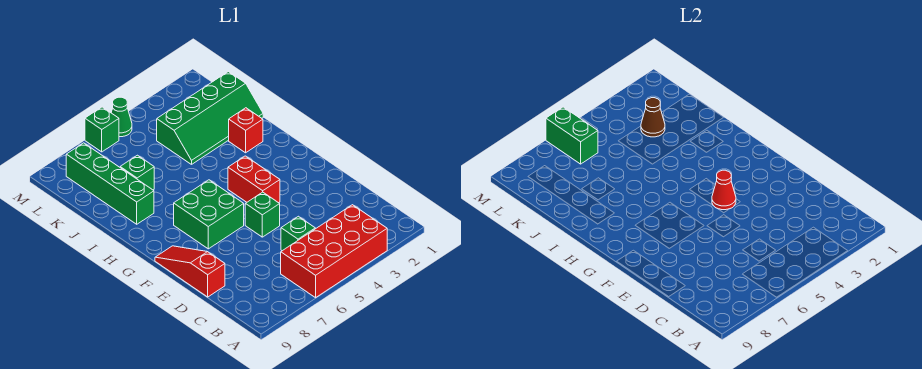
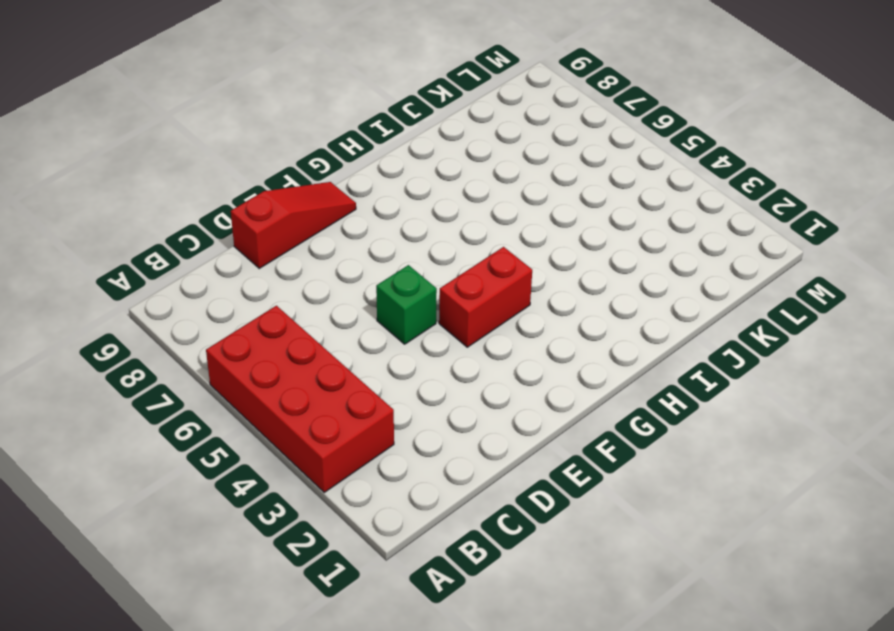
none -> green brick C5 level 1
none -> green brick F6:G7 level 1
none -> red brick I2 level 1

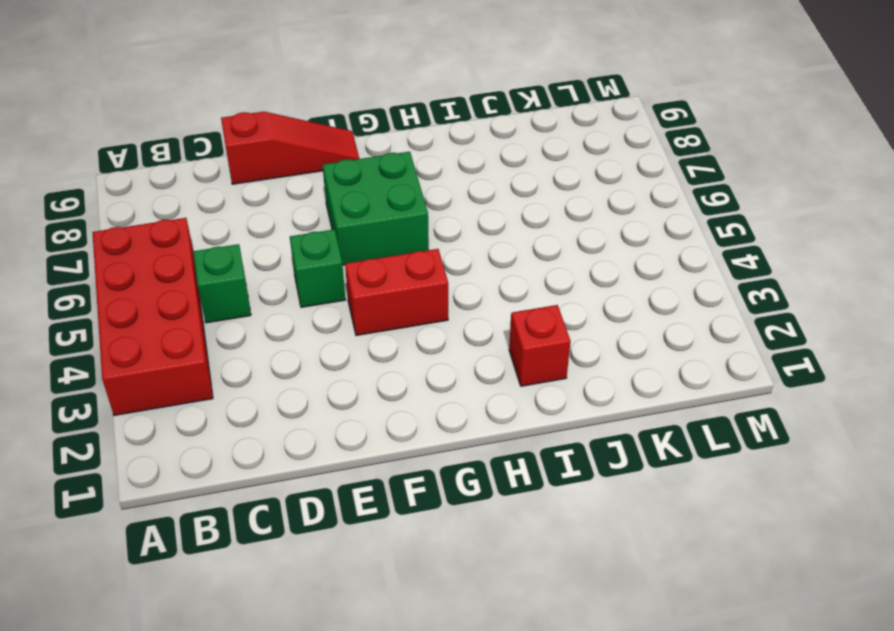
none -> green brick I8:L8 level 1
none -> green slope J1:K4 level 1 top K
none -> green brick J7 level 1

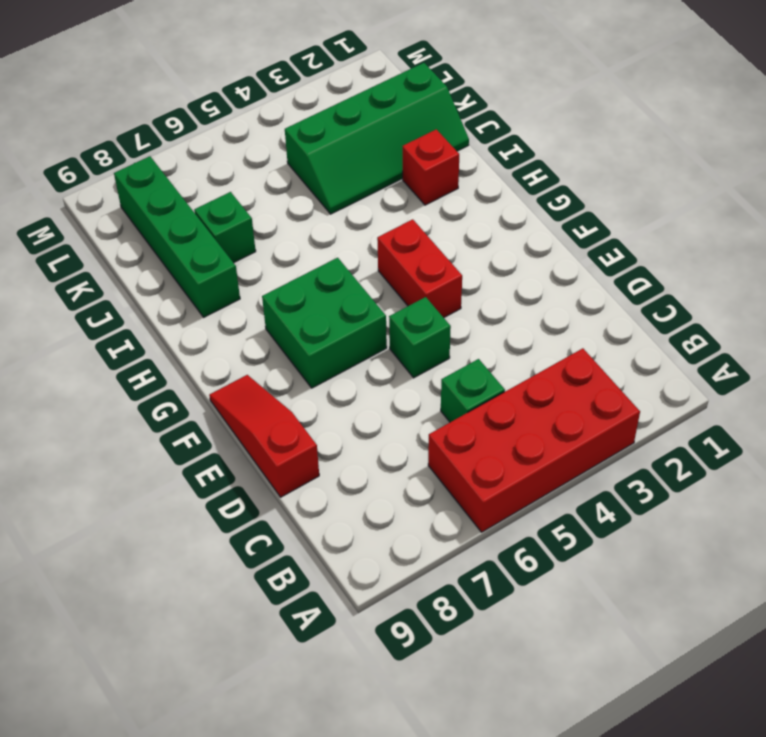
none -> green cone M5 level 1
none -> green brick M6 level 1
none -> red cone F4 level 2

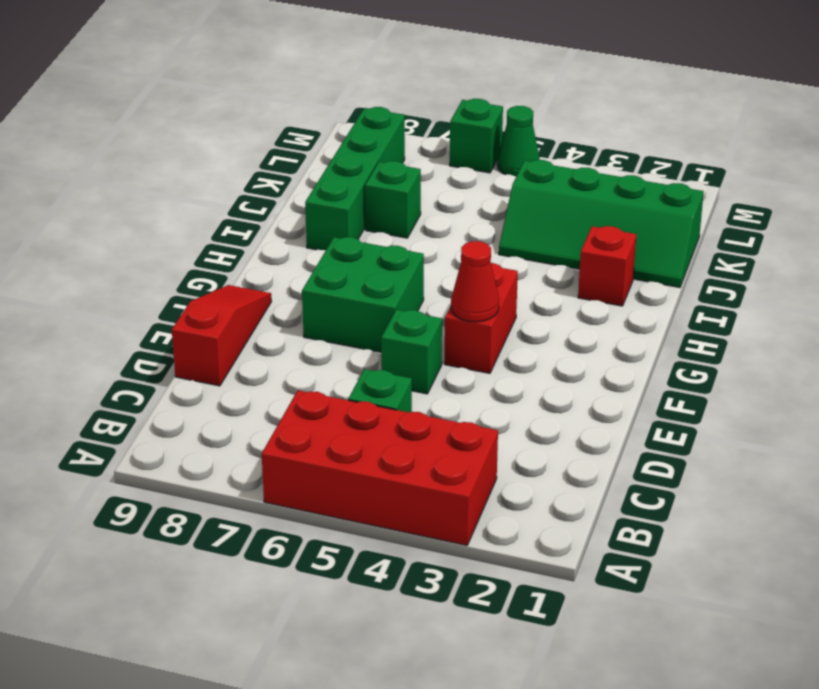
none -> brown cone K3 level 2
none -> green brick L6:M6 level 2

